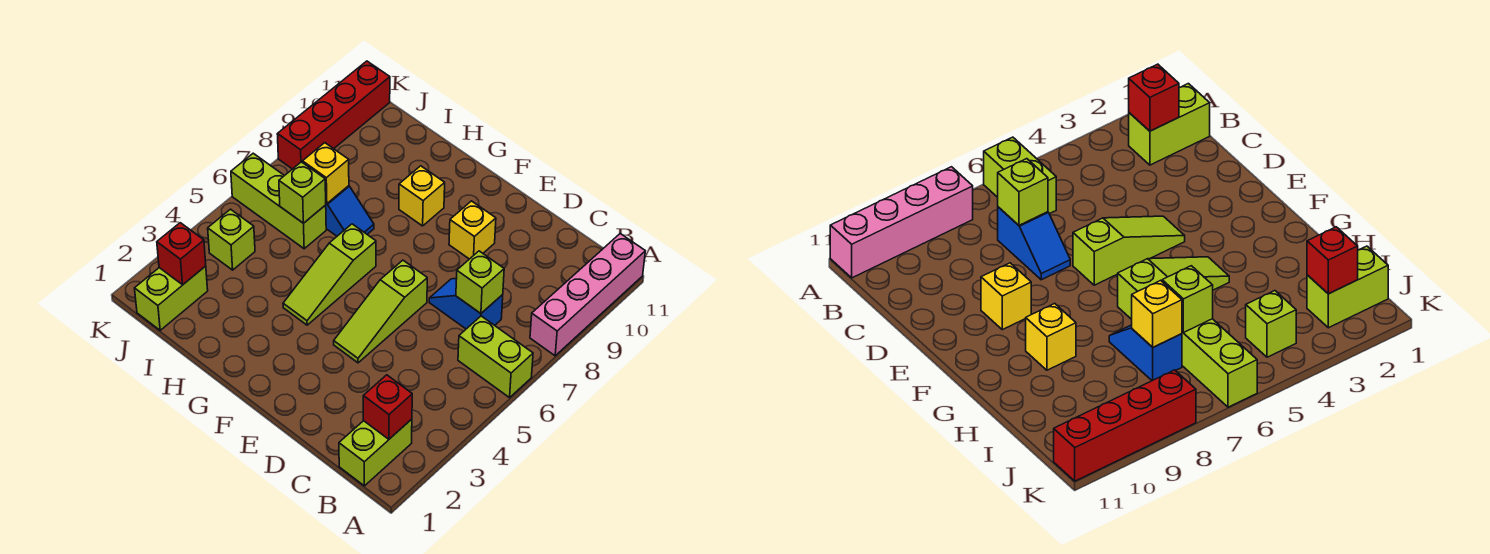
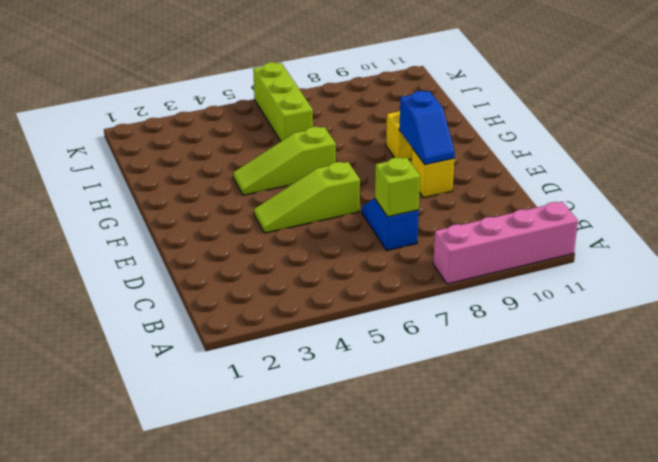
blue slope E9:F9 level 2 top F -> blue slope H7:I7 level 1 top I
none -> lime brick A6:B6 level 1
none -> lime brick B1:B2 level 1
none -> lime brick J1:J2 level 1

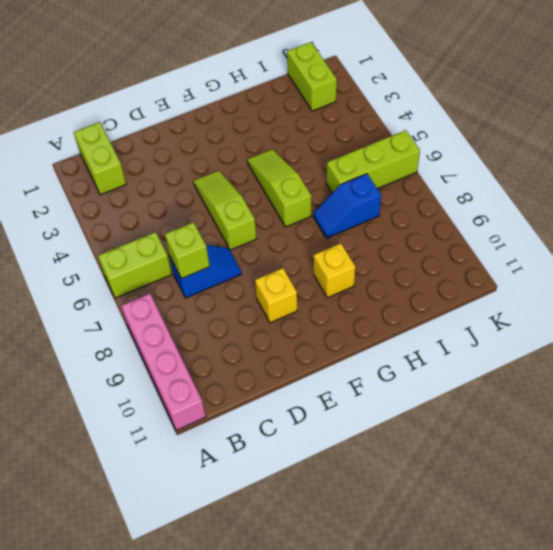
none -> lime brick J4 level 1
none -> red brick K8:K11 level 1
none -> red brick B2 level 2

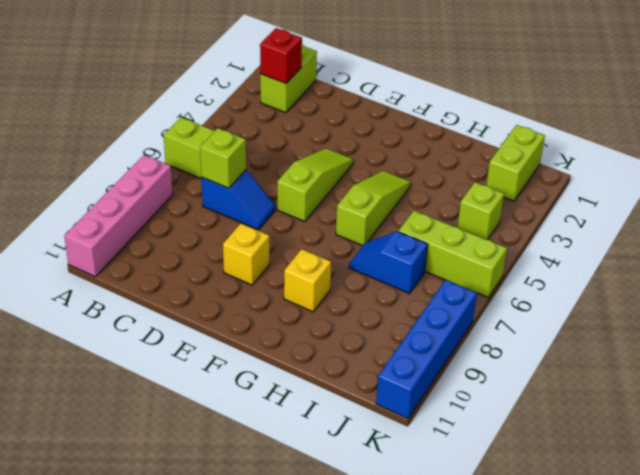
blue brick K8:K11 level 1 -> red brick K8:K11 level 1
none -> lime brick I6 level 2
none -> yellow brick I7 level 2
none -> red brick J2 level 2

